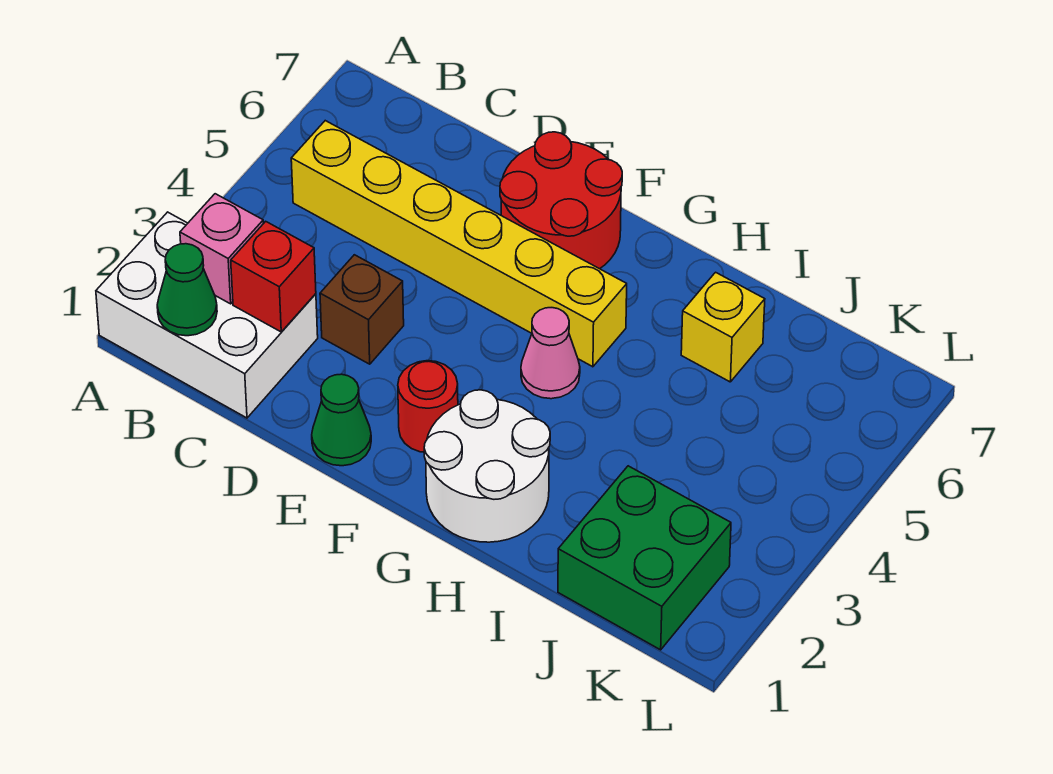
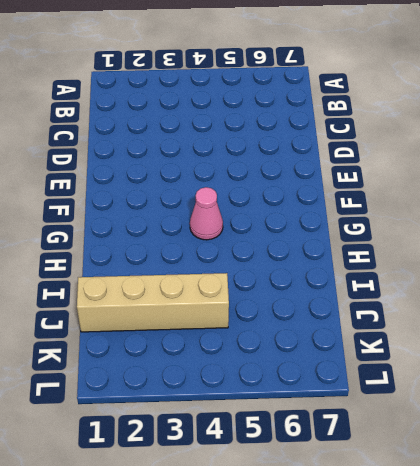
tan brick J1:J4 level 1 -> green brick J1:K2 level 1
none -> white brick A1:C2 level 1
none -> yellow brick B5:G5 level 1
none -> brown brick D3 level 1

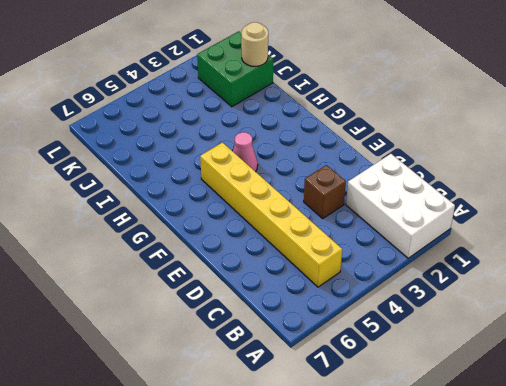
tan round brick J1 level 2 -> none
none -> green cone E1 level 1
none -> red round brick E6:F7 level 1
none -> red round brick F2 level 1

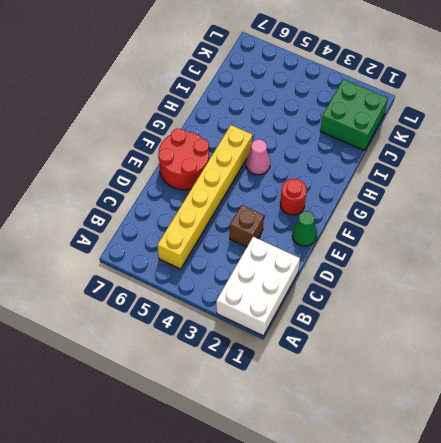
none -> white round brick G1:H2 level 1
none -> yellow brick I6 level 1
none -> green cone B1 level 2

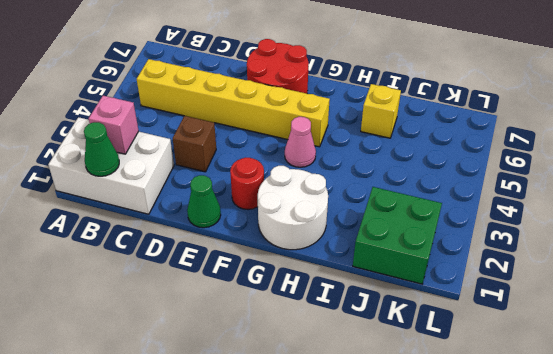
none -> red brick C2 level 2

